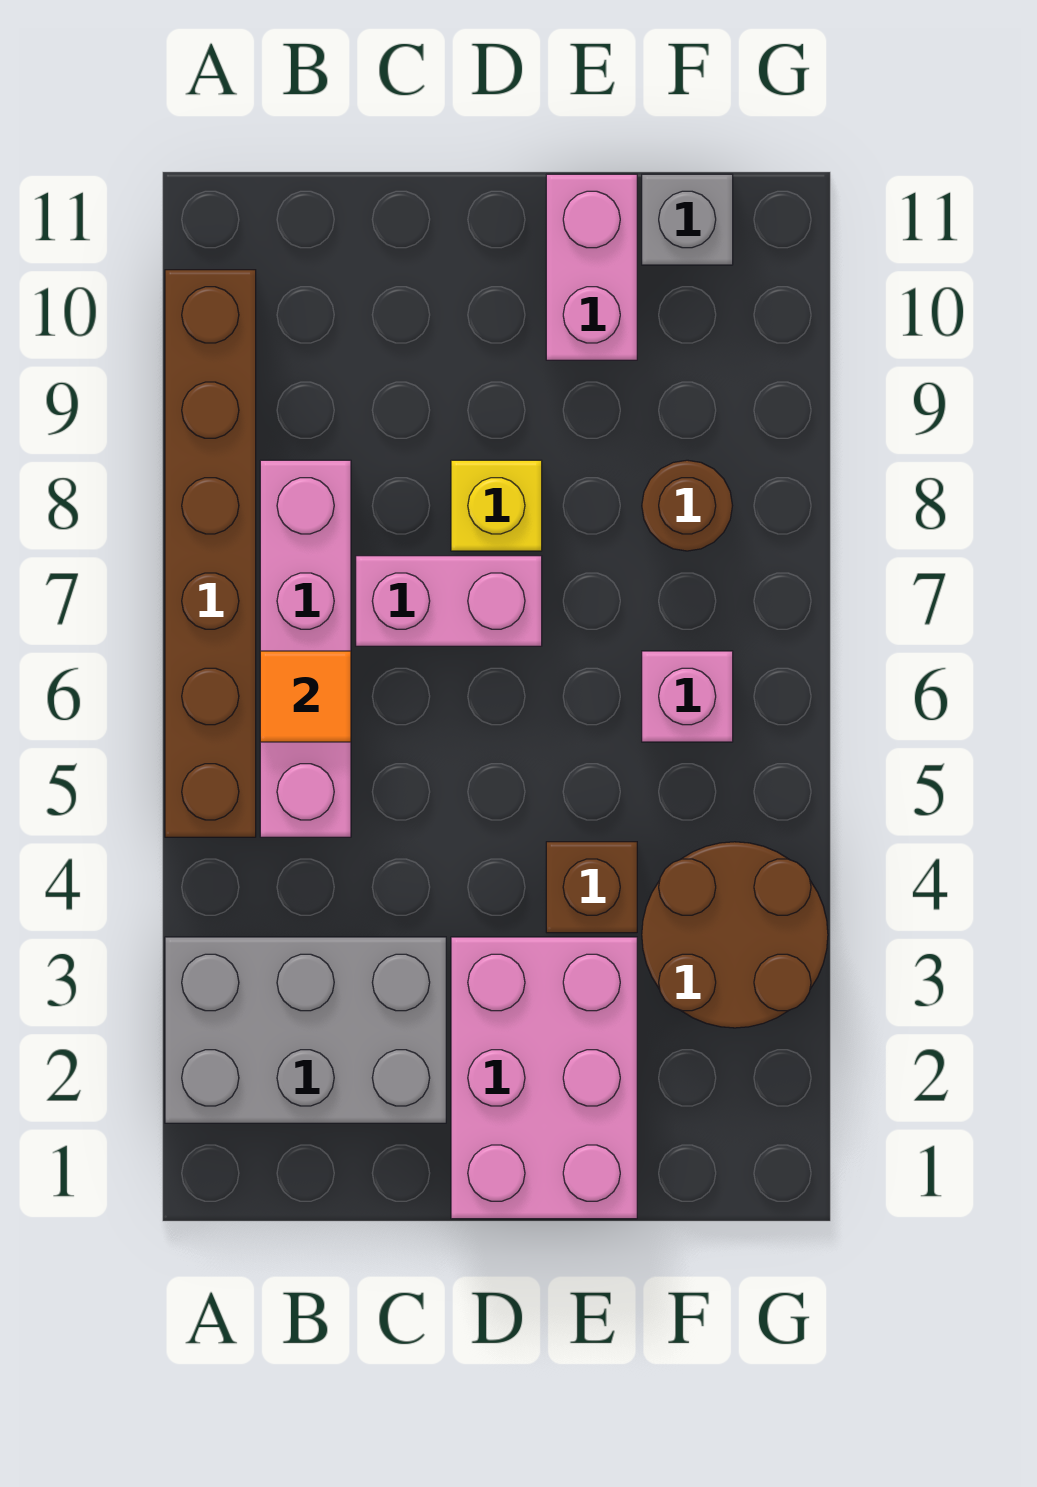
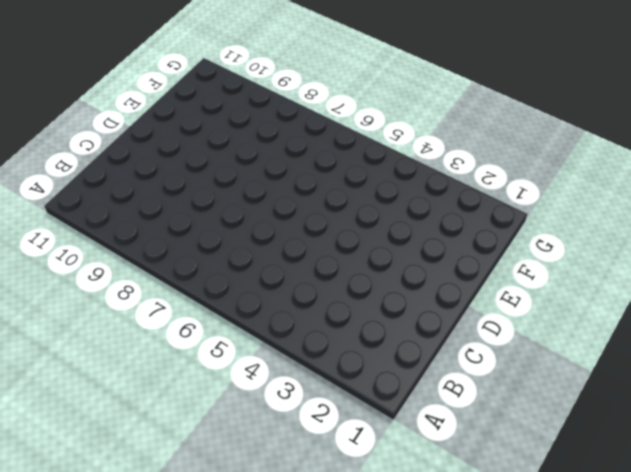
none -> grey brick A2:C3 level 1
none -> brown brick A5:A10 level 1
none -> pink brick B5:B8 level 1

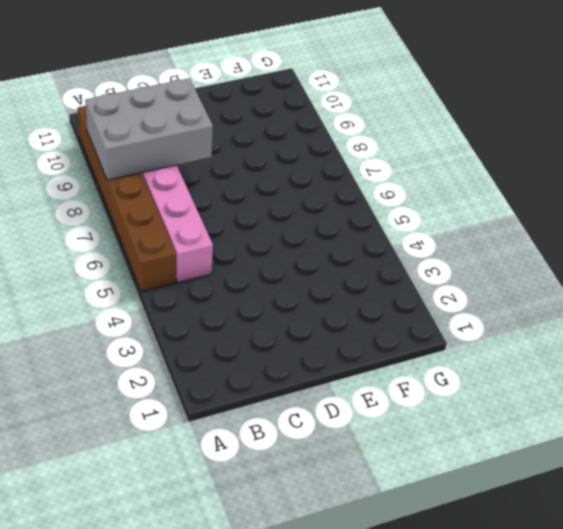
grey brick A8:C9 level 2 -> grey brick A2:C3 level 1
none -> pink brick C7:D7 level 1
none -> pink brick D1:E3 level 1
none -> yellow brick D8 level 1

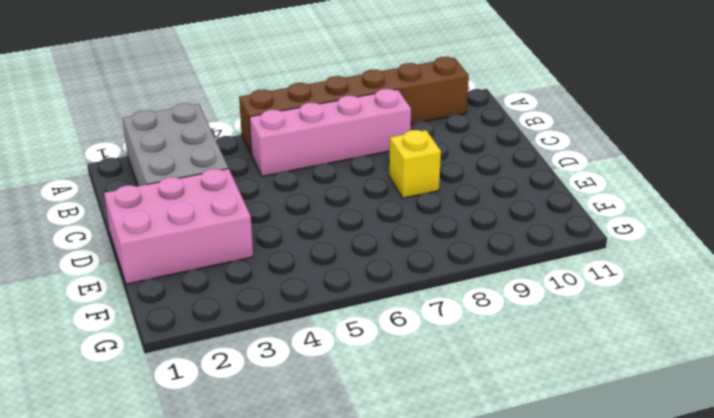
none -> pink brick C7:D7 level 1
none -> brown brick E4 level 1
none -> pink brick E10:E11 level 1

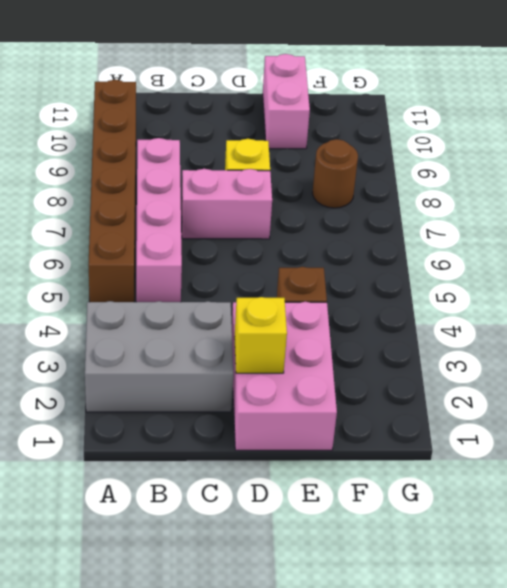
yellow brick D2 level 2 -> none
none -> brown round brick F3:G4 level 1
none -> pink brick F6 level 1
none -> grey brick F11 level 1

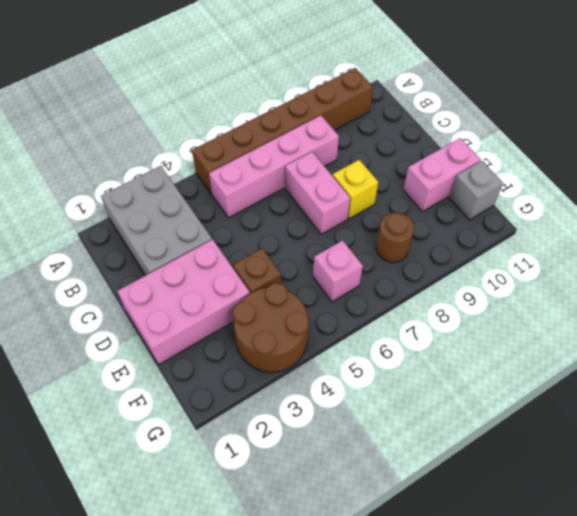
none -> orange tile B6 level 2

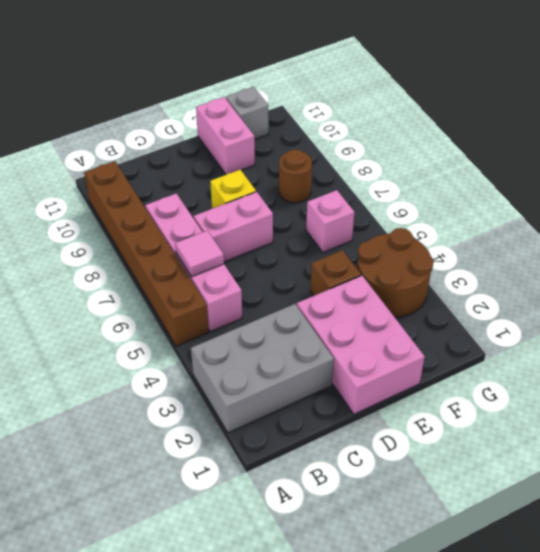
pink tile B6 level 2 -> orange tile B6 level 2

